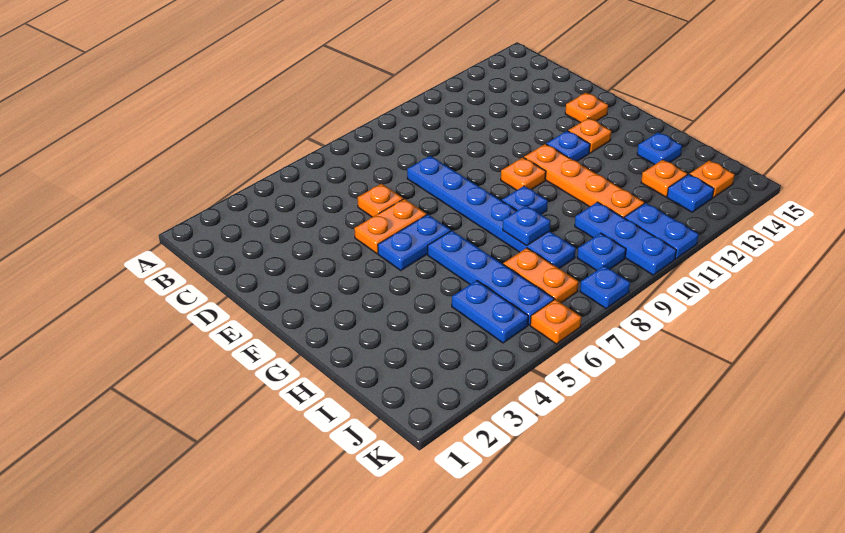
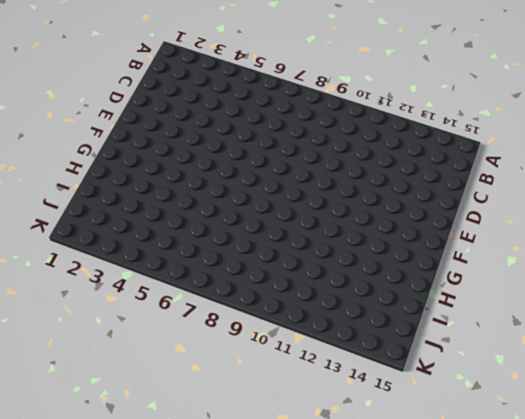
none -> orange plate D6 level 1
none -> blue plate D8:I8 level 1
none -> orange plate E5:E6 level 1

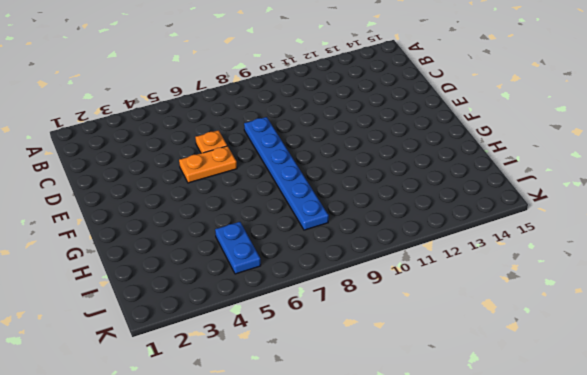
none -> orange plate E14 level 1
none -> blue plate F5:F6 level 1
none -> orange plate F10 level 1

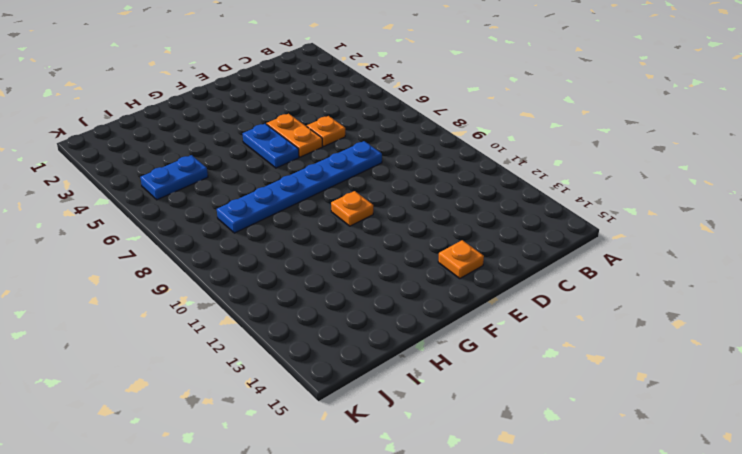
none -> orange plate F11:I11 level 1
none -> blue plate F12 level 1
none -> orange plate F13 level 1

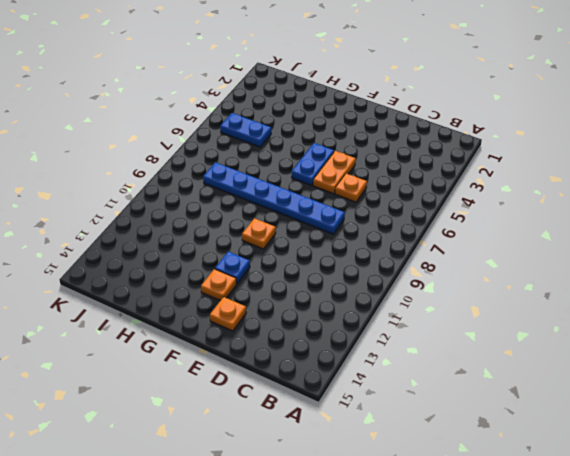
none -> orange plate F11:I11 level 1
none -> blue plate G6:J6 level 1
none -> blue plate G9 level 1

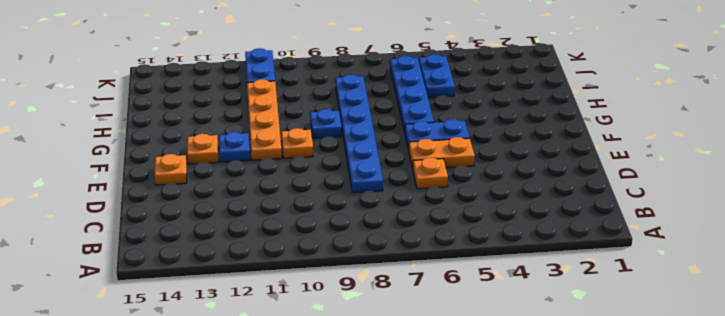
none -> blue plate H14 level 1
none -> orange plate I7:J7 level 1
none -> blue plate I10:K10 level 1

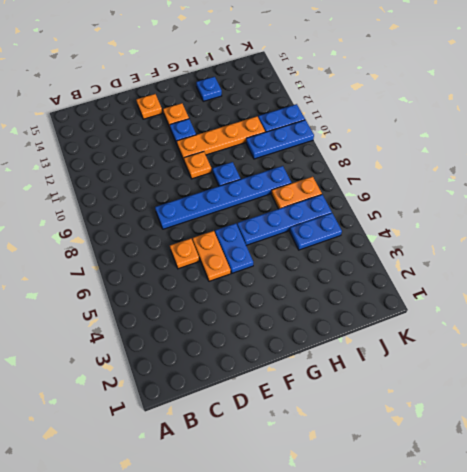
none -> orange plate I13 level 1
none -> blue plate J9 level 1
none -> blue plate J13 level 1

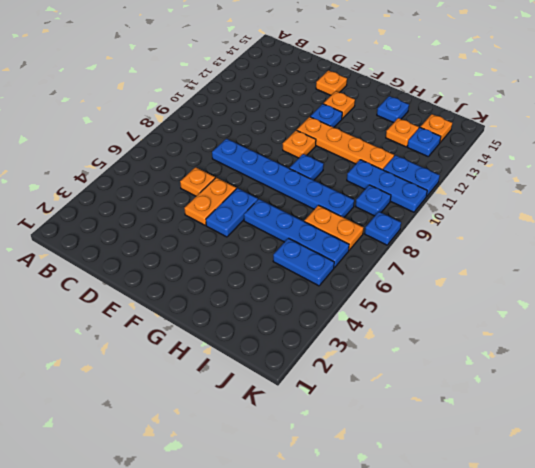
none -> orange plate K6 level 1
none -> blue plate H8 level 2

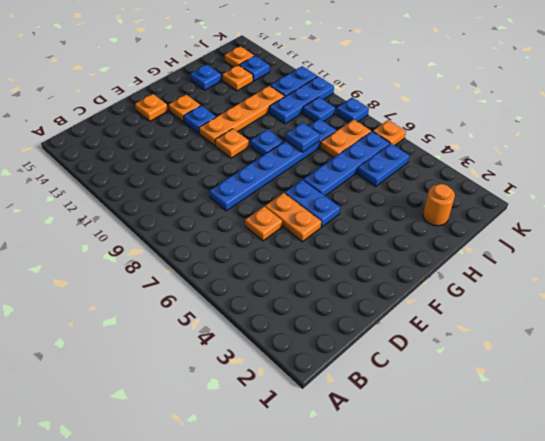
orange round brick I2 level 1 -> none

